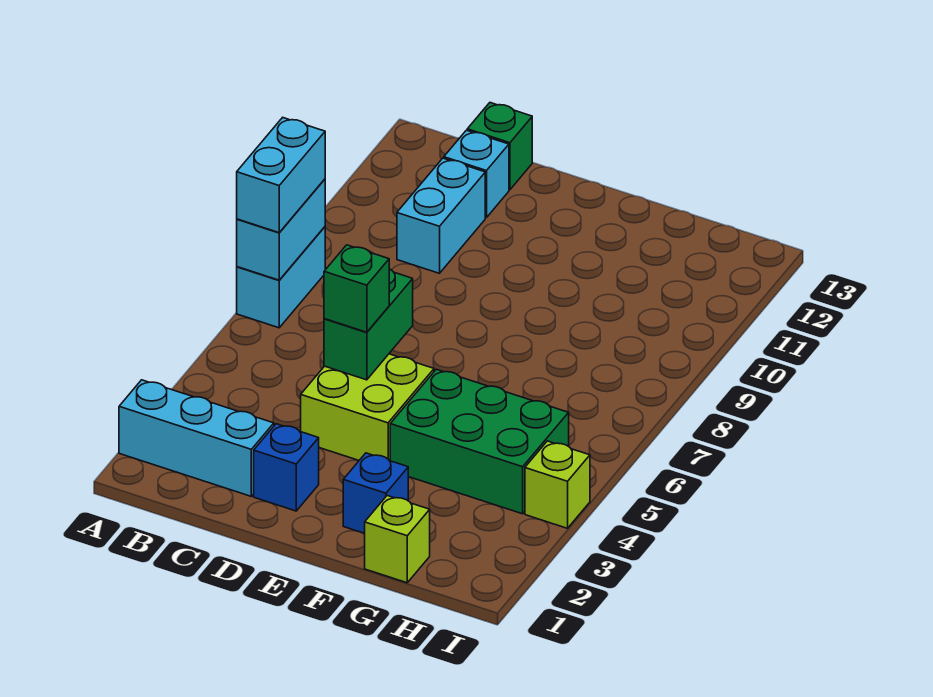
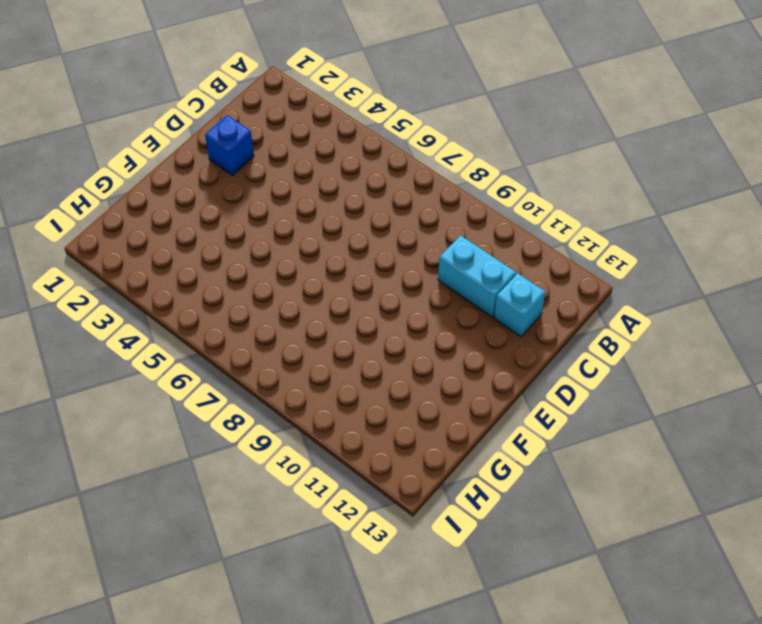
none -> cyan brick A2:C2 level 1
none -> cyan brick A7:A8 level 1
none -> green brick C13 level 1

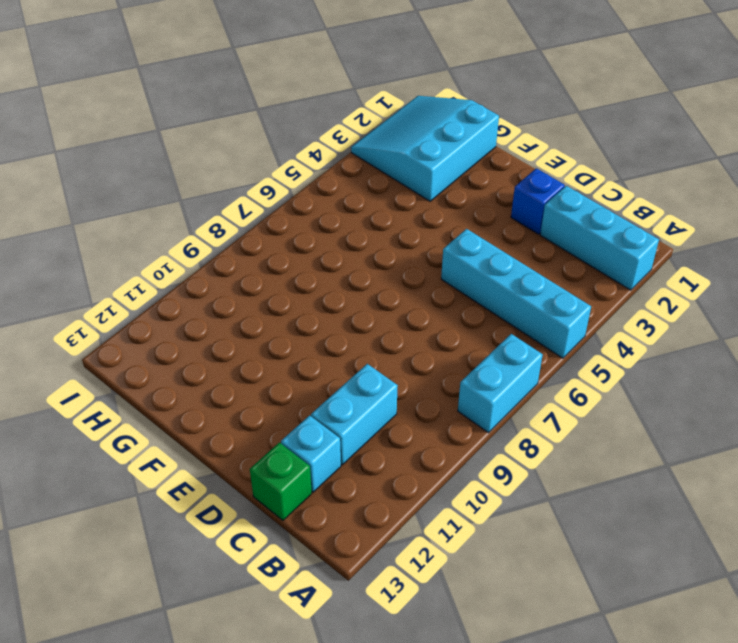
cyan brick A5:D5 level 1 -> lime brick D4:E5 level 1
cyan slope G1:I3 level 1 top G -> lime brick G1 level 1
none -> blue brick F2 level 1
none -> green brick F4:H5 level 1
none -> lime brick I4 level 1

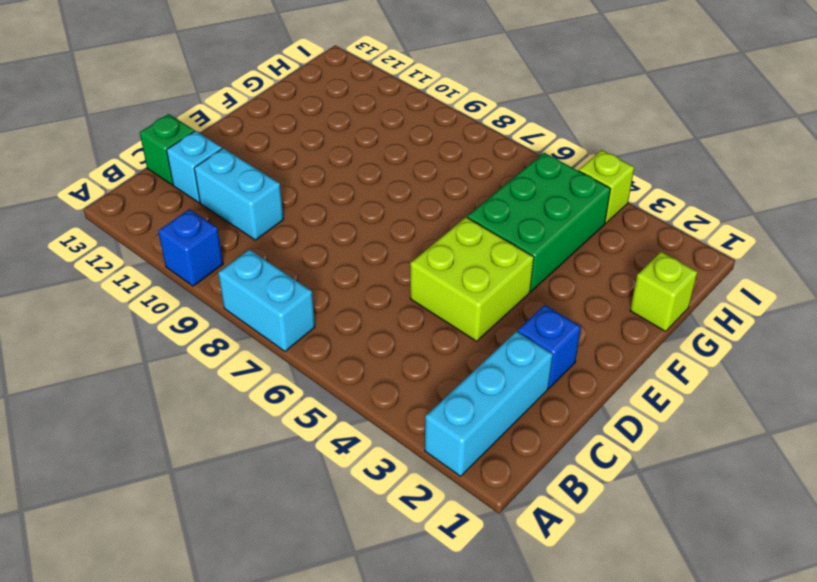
blue brick A10 level 1 -> blue brick F2 level 1
none -> cyan brick A7:A8 level 2
none -> green brick D5:D6 level 2
none -> cyan brick A7:A8 level 3

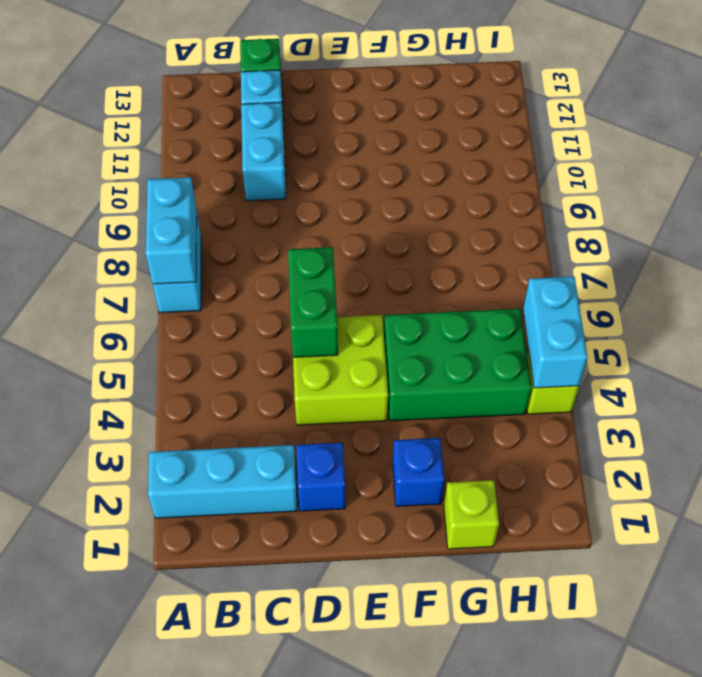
cyan brick I4:I5 level 2 -> cyan brick A7:A8 level 3
none -> green brick D5 level 3

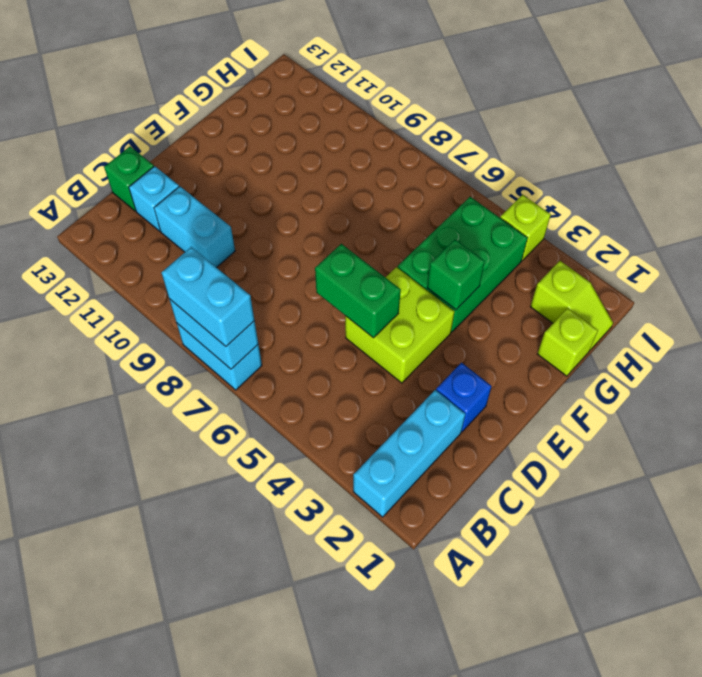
green brick F4 level 2 -> green brick D5 level 3
lime slope H1:H2 level 1 top 2 -> none
none -> blue brick F2 level 1

